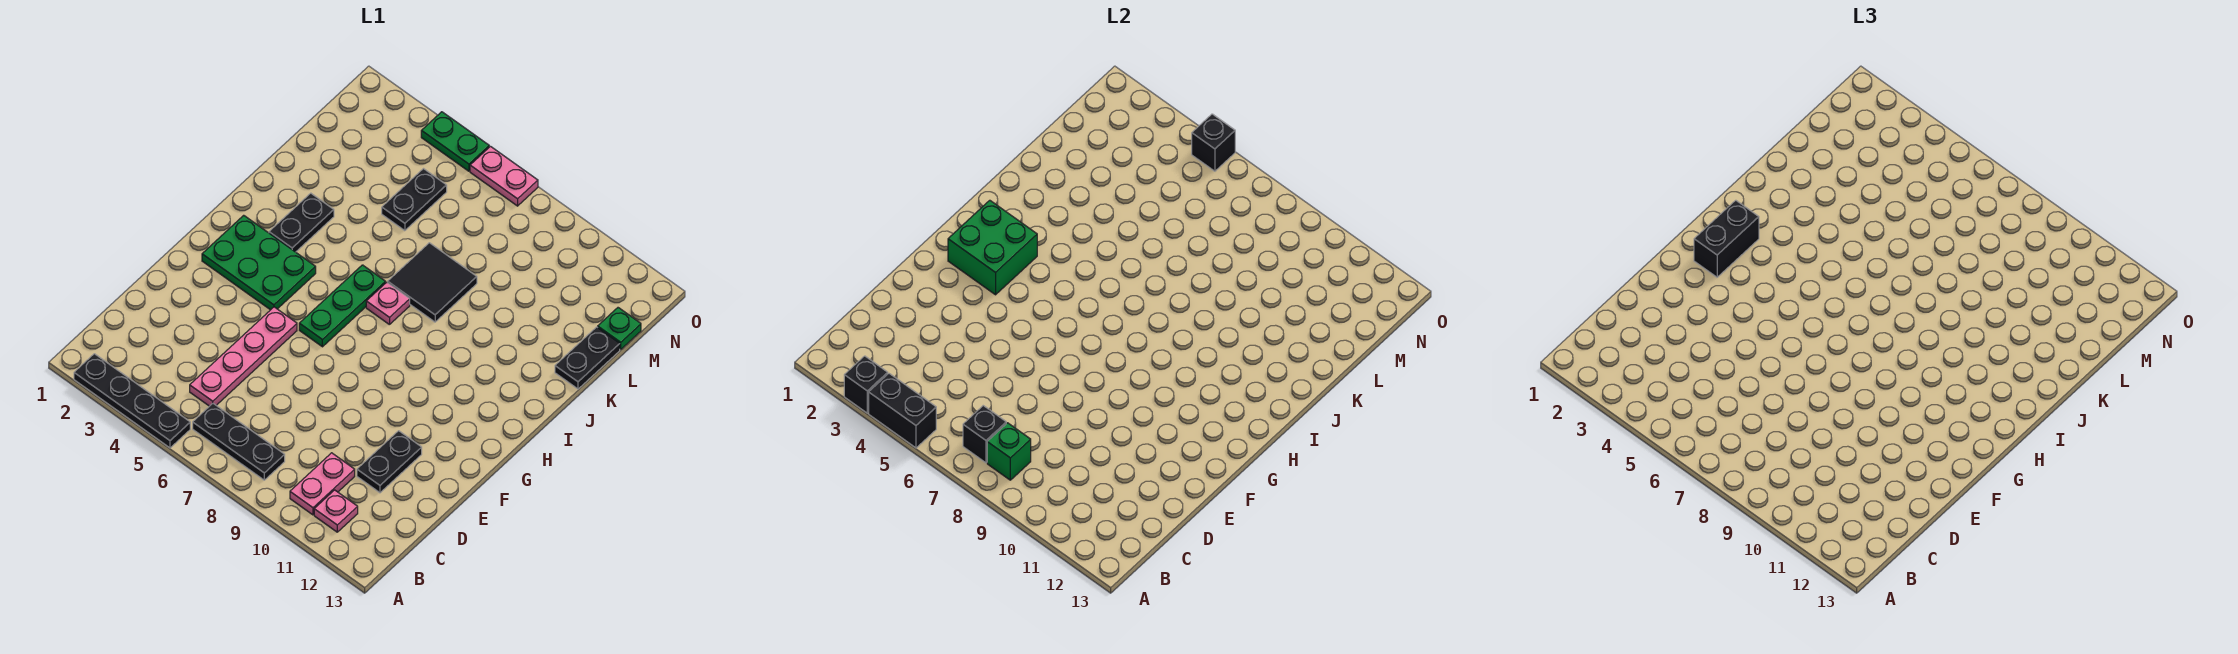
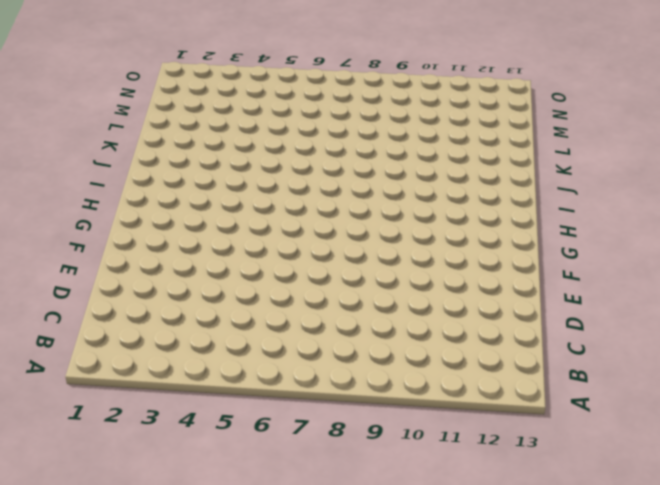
none -> black plate A2:A5 level 1
none -> black plate B6:B8 level 1
none -> pink plate B10:C10 level 1

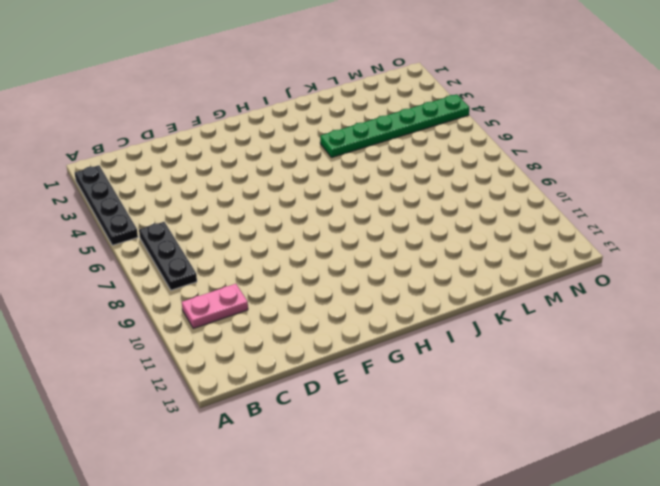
green plate J4:O4 level 1 -> green plate O4:O5 level 1
none -> pink plate B11 level 1
none -> pink plate C5:F5 level 1
none -> black plate D11:E11 level 1

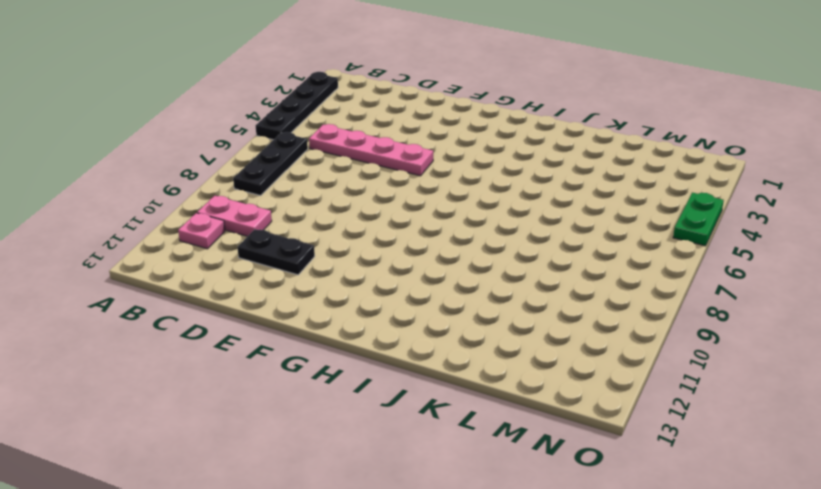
none -> green plate G2:H4 level 1
none -> green plate G6:I6 level 1
none -> black plate I3:J3 level 1

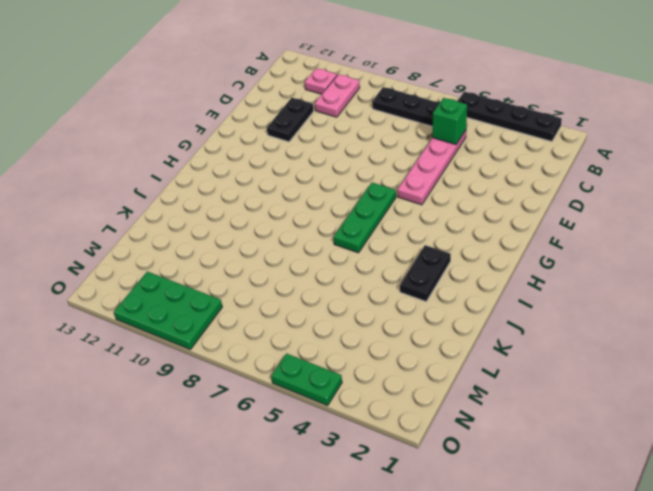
green brick C5 level 2 -> green brick B8 level 2
green plate N9:O11 level 1 -> green plate G2:H4 level 1
none -> pink plate I7 level 1
none -> black tile J7:K8 level 1
none -> black plate K13:L13 level 1

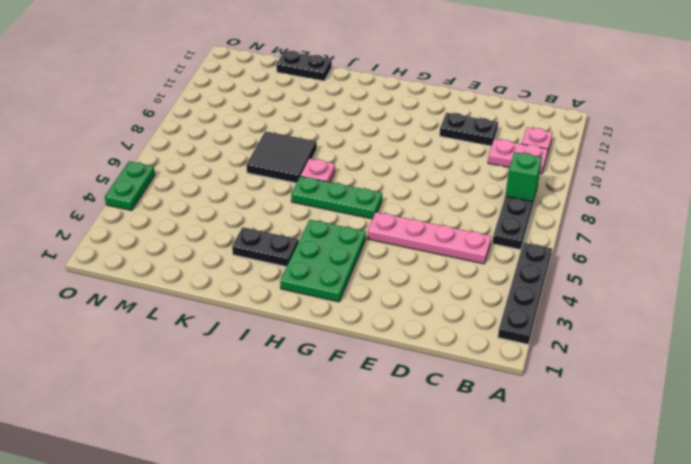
none -> black plate L5:M5 level 1
none -> green plate M13 level 1
none -> pink plate O6:O7 level 1

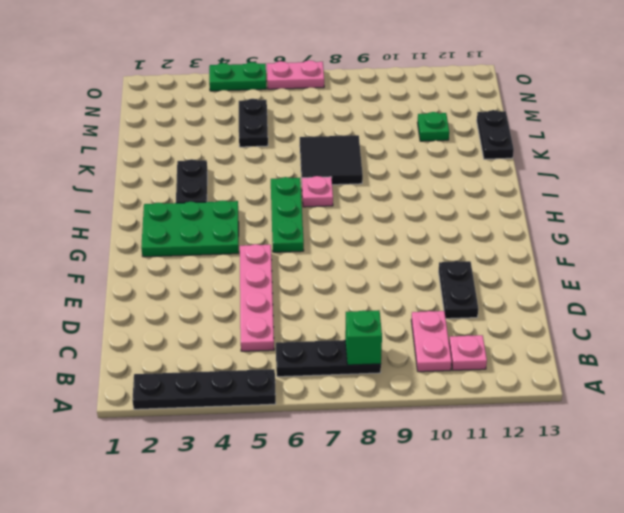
green plate L11 level 1 -> green plate M13 level 1
none -> black brick A3 level 2
none -> black brick A4:A5 level 2
none -> black brick B7 level 2

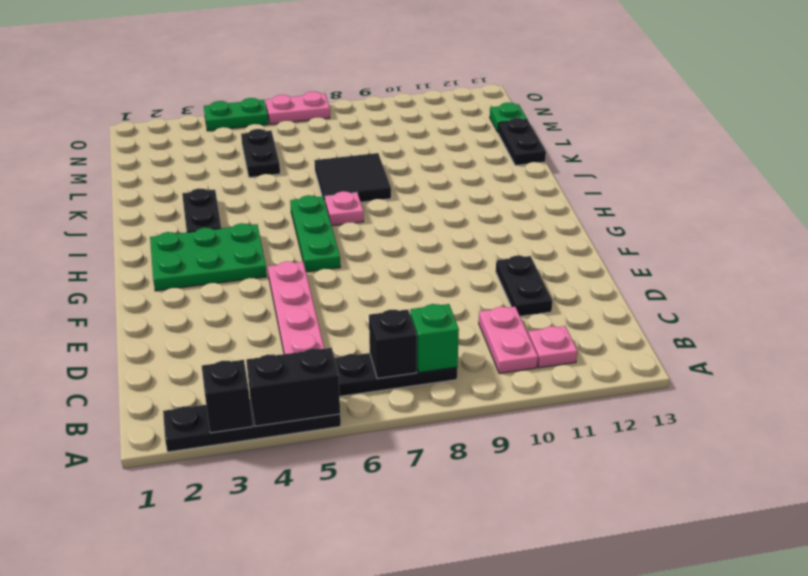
none -> green brick G2:H3 level 2
none -> black brick O5 level 2
none -> black brick G2:H2 level 3

